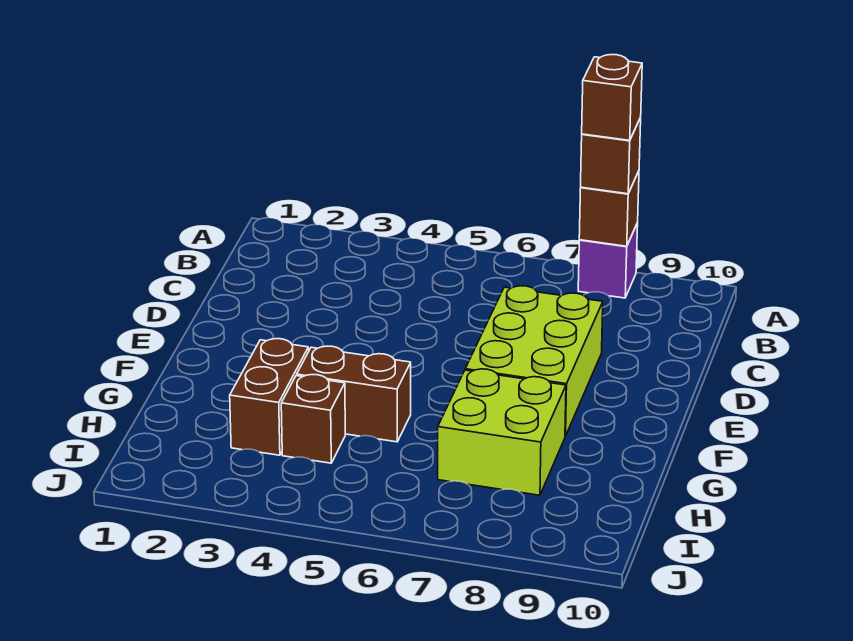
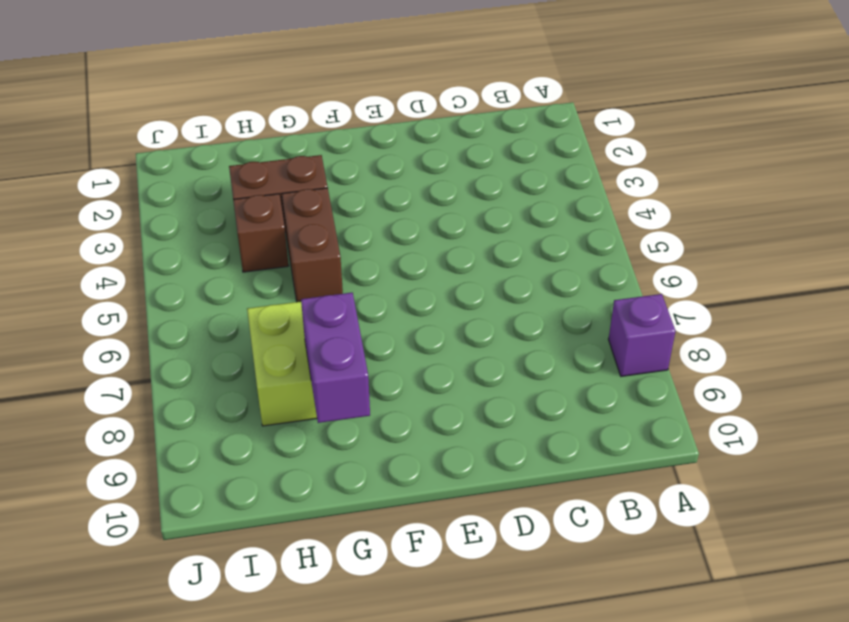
purple brick G8:G9 level 2 -> none
none -> lime brick D7:F8 level 1
none -> brown brick A8 level 2

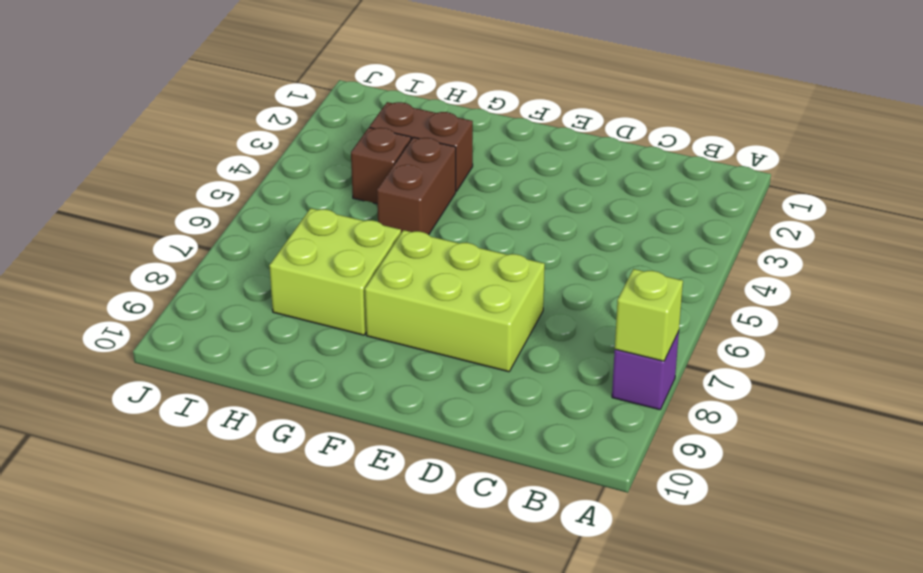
lime brick A8 level 2 -> brown brick A8 level 2
none -> brown brick A8 level 3
none -> brown brick A8 level 4

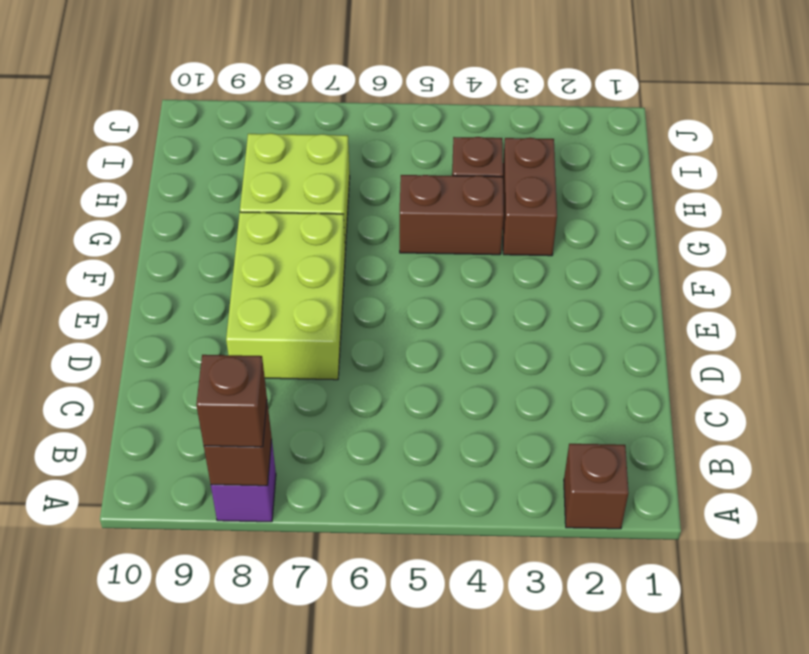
brown brick A2 level 1 -> brown brick A8 level 4

